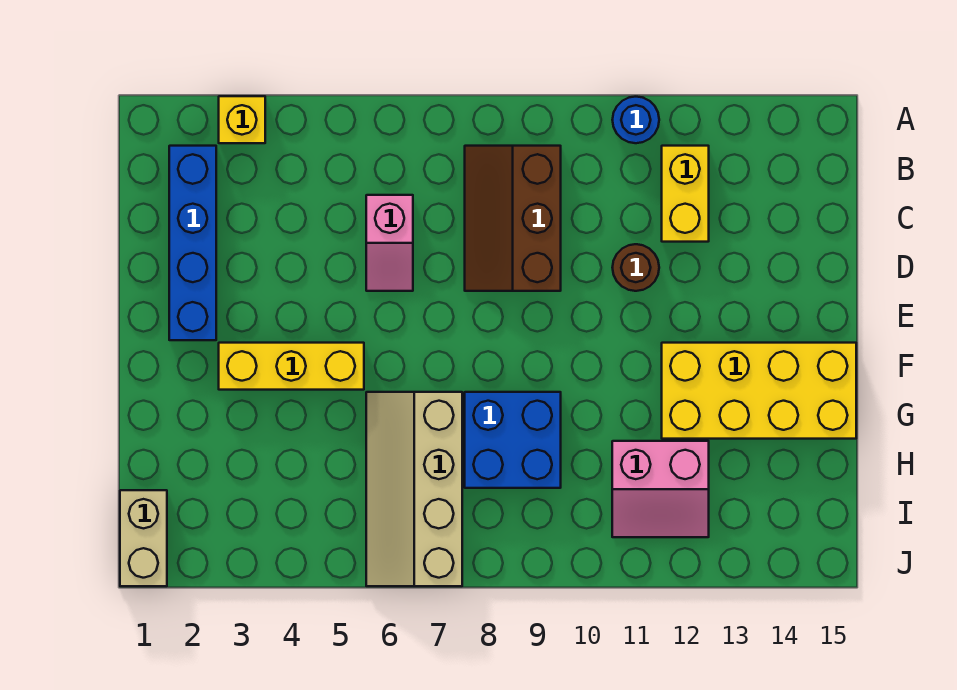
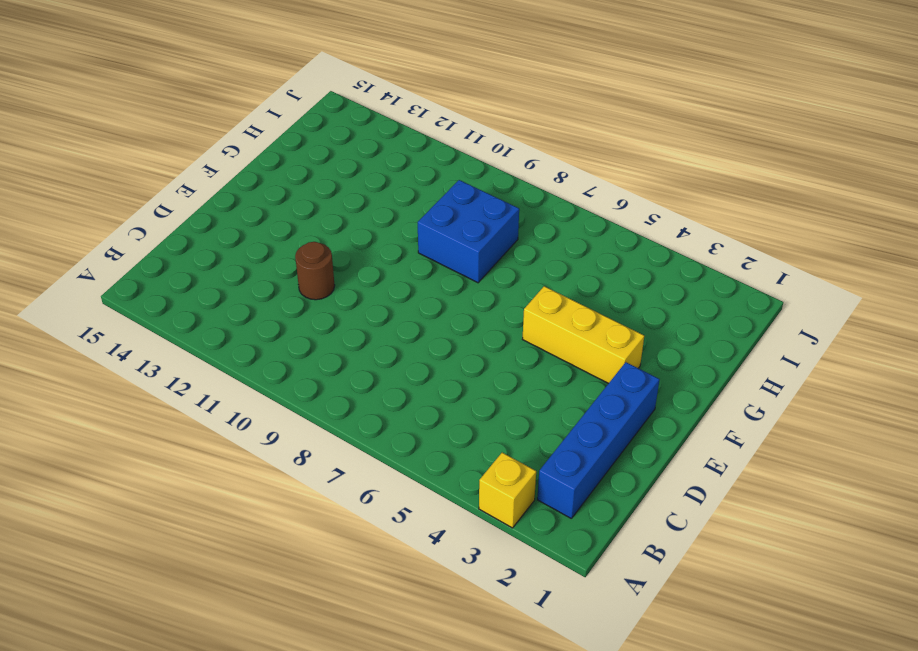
none -> blue round brick A11 level 1
none -> brown slope B8:D9 level 1 top 9
none -> yellow brick B12:C12 level 1

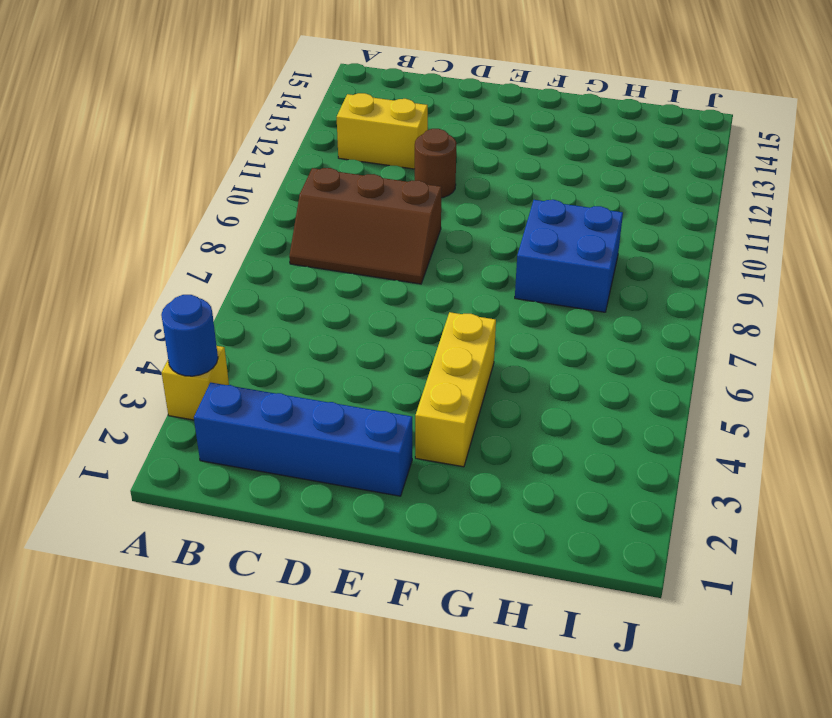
blue round brick A3 level 2 -> blue round brick A11 level 1
none -> pink slope C6:D6 level 1 top C
none -> yellow brick F12:G15 level 1
none -> tan slope G6:J7 level 1 top 7

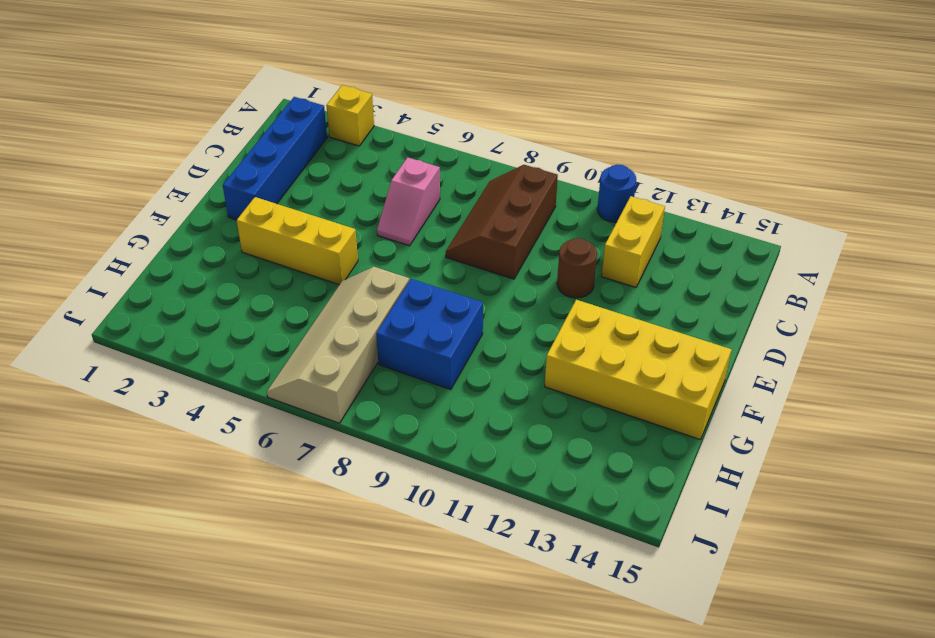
none -> pink slope H11:I12 level 1 top H
none -> tan brick I1:J1 level 1

